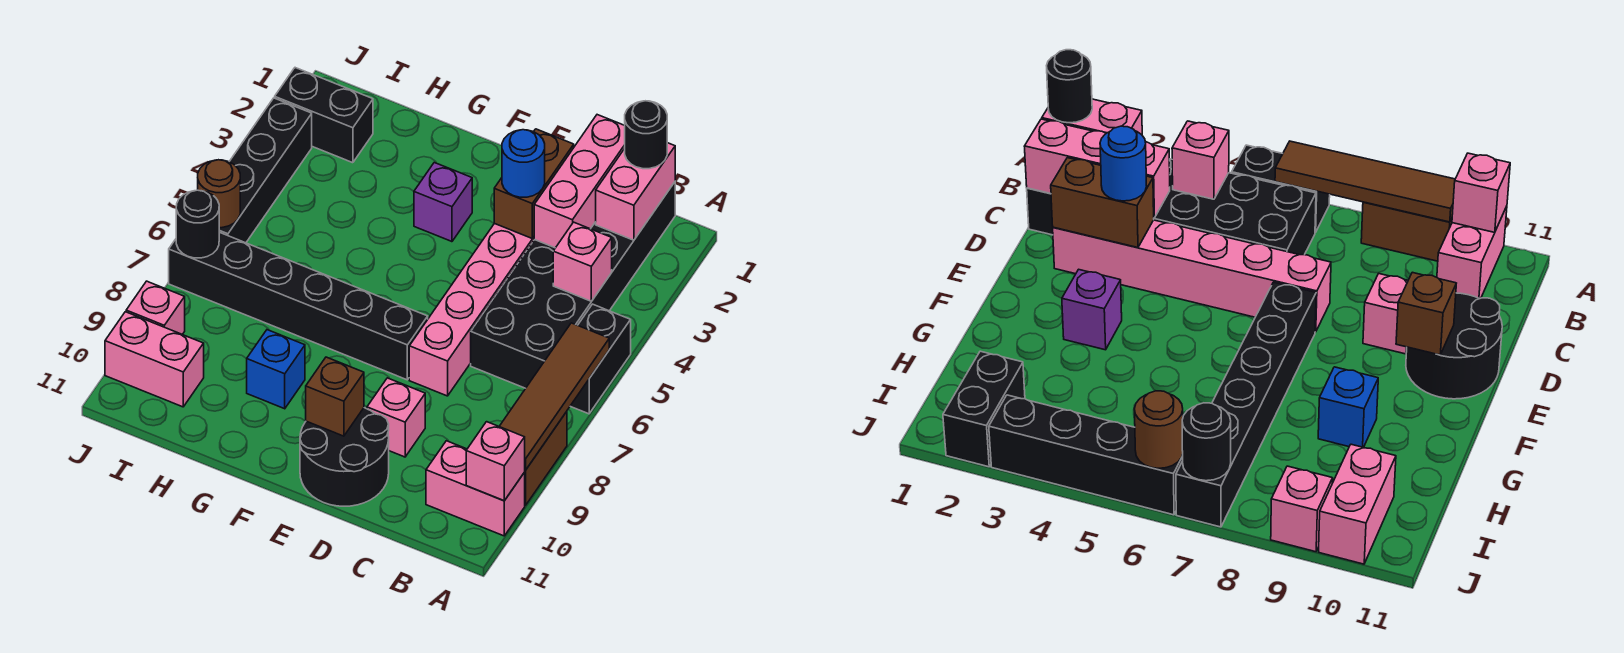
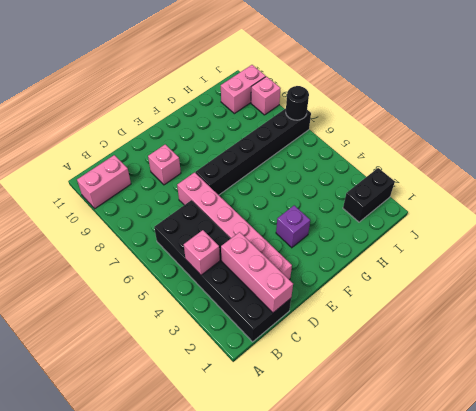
none -> black brick A5:A6 level 1
none -> brown brick A8:A9 level 1
none -> black round brick D10:E11 level 1

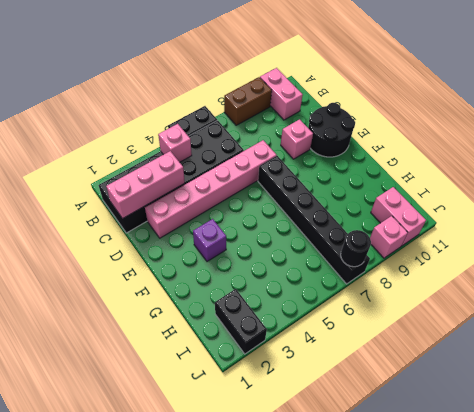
none -> blue brick G9 level 1
none -> black brick J3:J6 level 1
none -> brown tile A6:A9 level 2

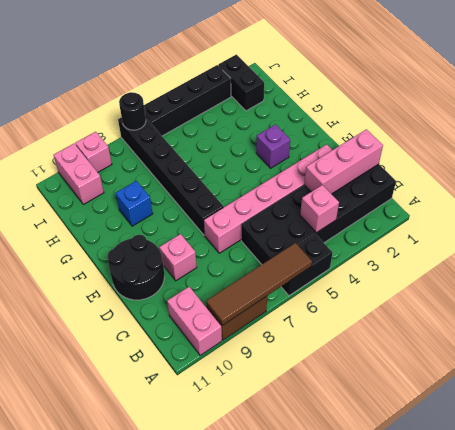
none -> pink brick A10 level 2
none -> pink brick B1:B2 level 2
none -> brown brick D2:D3 level 2

